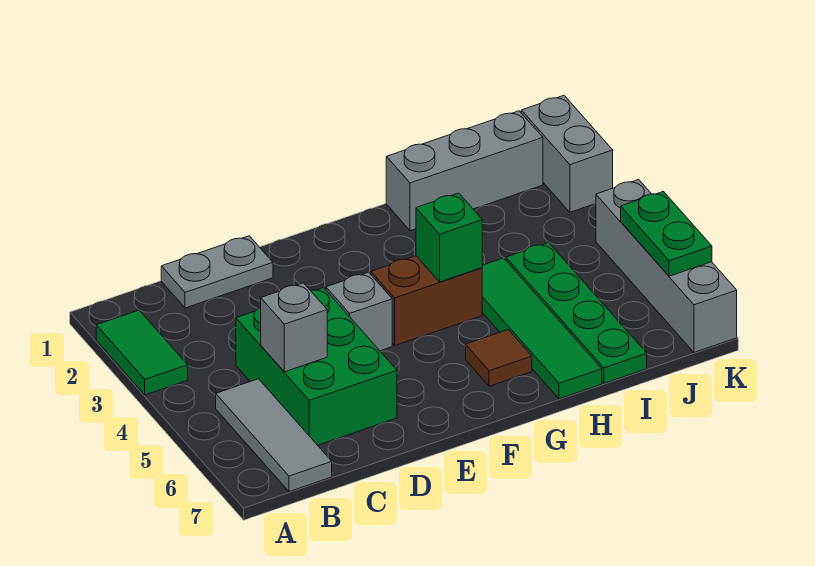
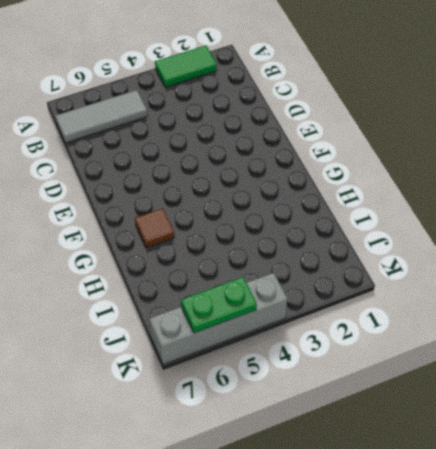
none -> grey plate C1:D1 level 1
none -> green brick C4:D6 level 1
none -> grey brick E4 level 1

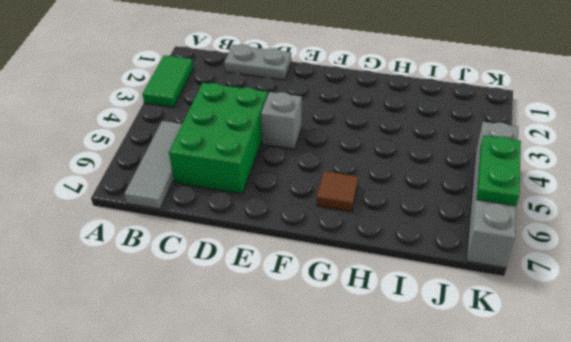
none -> brown brick F4:G4 level 1
none -> grey brick H1:J1 level 1
none -> green tile H4:H7 level 1

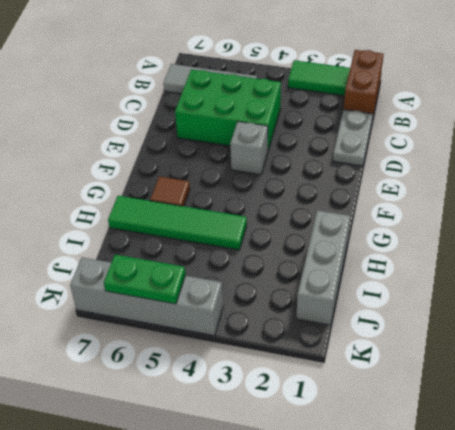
brown brick A1:B1 level 1 -> brown brick F4:G4 level 1
none -> green plate I4:I7 level 1
none -> grey brick K1:K2 level 1
none -> grey brick C5 level 2

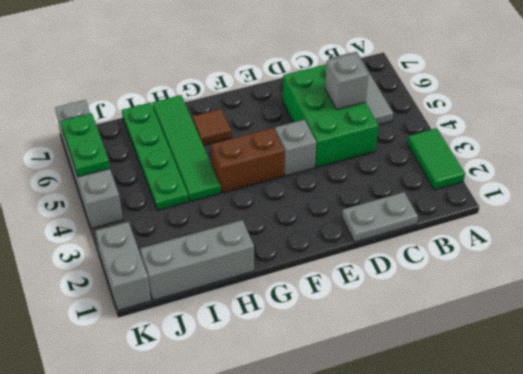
none -> green brick G4 level 2

